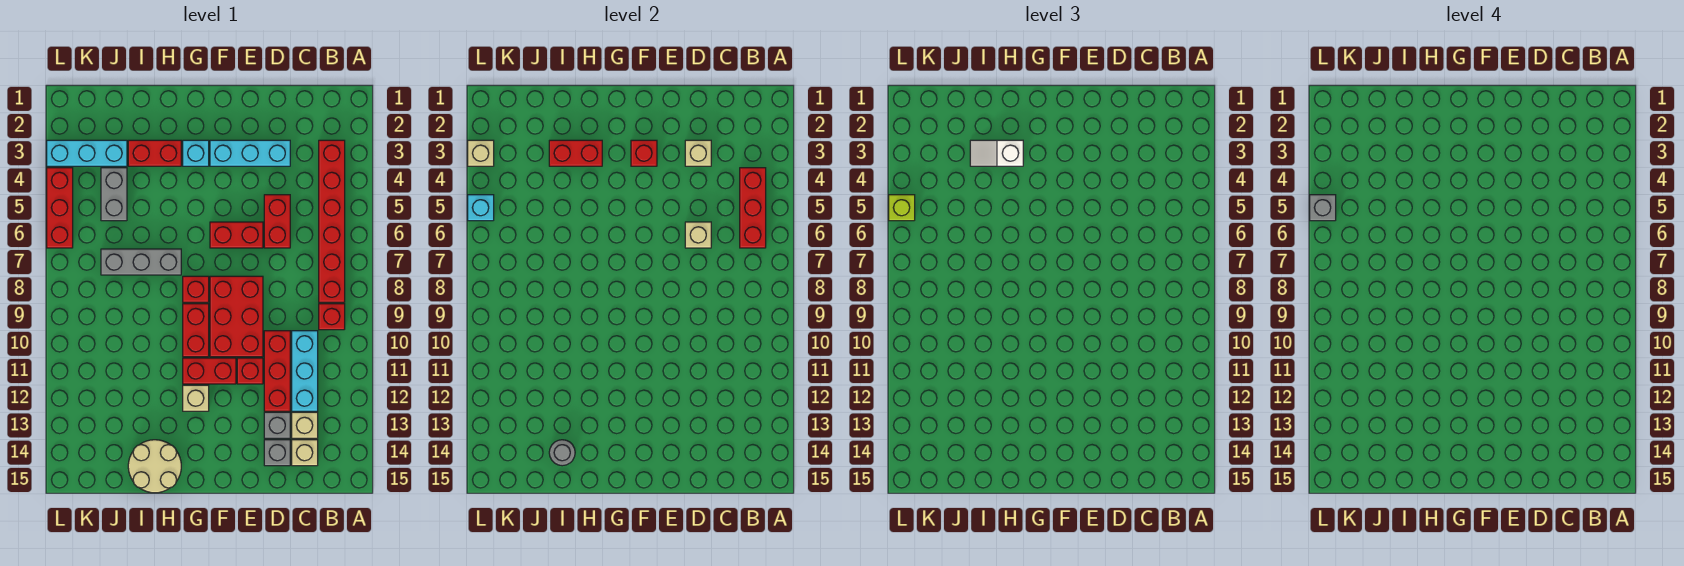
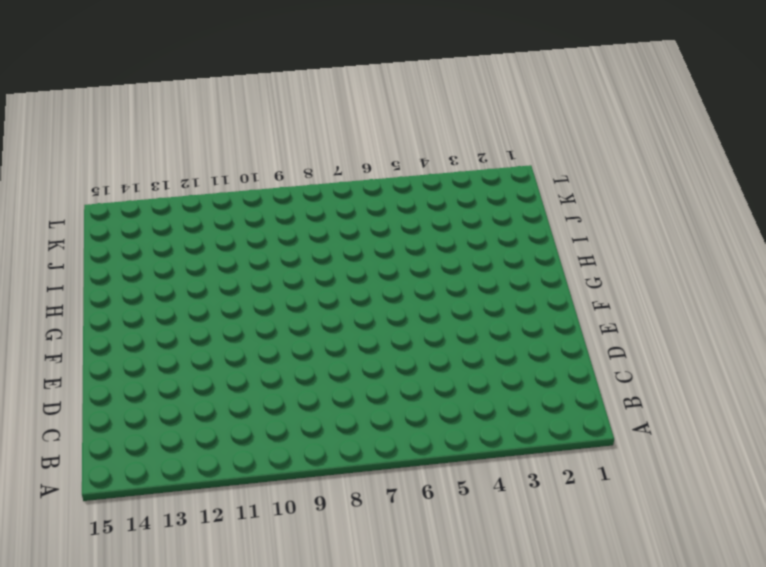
none -> red brick B3:B8 level 1
none -> red brick B9 level 1
none -> cyan brick C10:C12 level 1
none -> tan brick C13 level 1

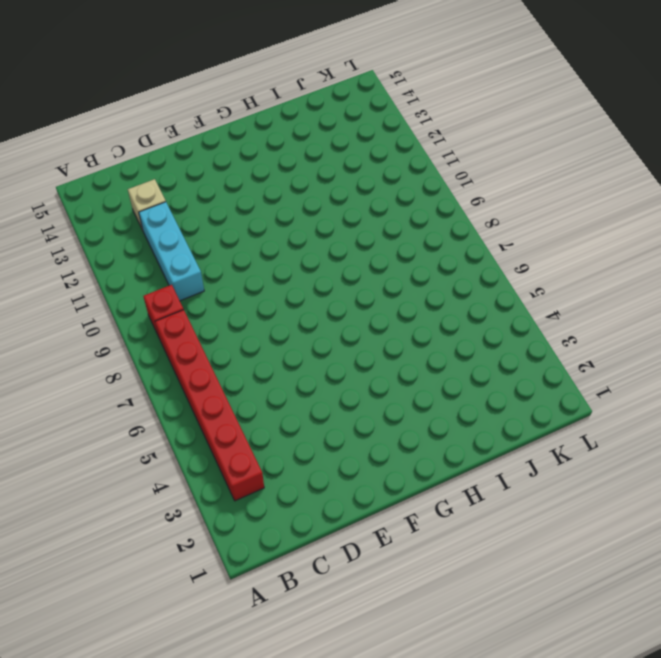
none -> tan brick C14 level 1
none -> cyan brick D3:F3 level 1
none -> red brick D5:D6 level 1
none -> red brick D10:D12 level 1

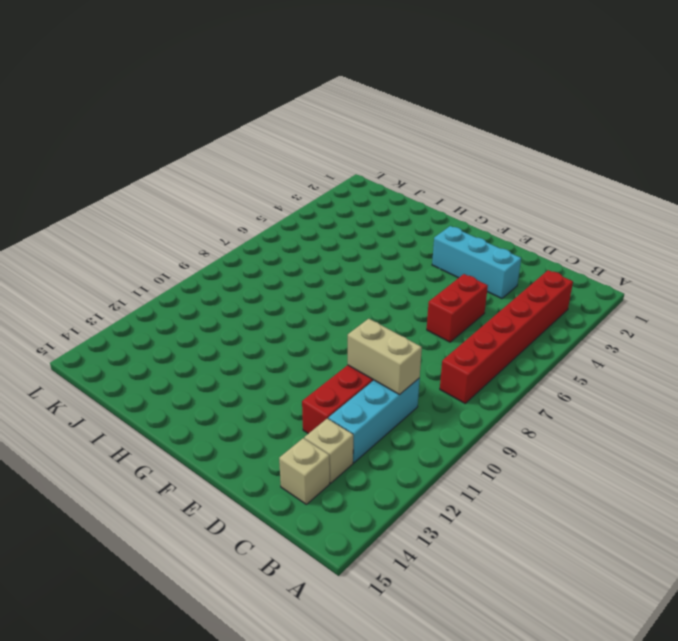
tan brick C10:D10 level 2 -> none
none -> red brick B9 level 1
none -> grey brick D13 level 1
none -> grey brick D14 level 1
none -> red brick E6:F6 level 1

